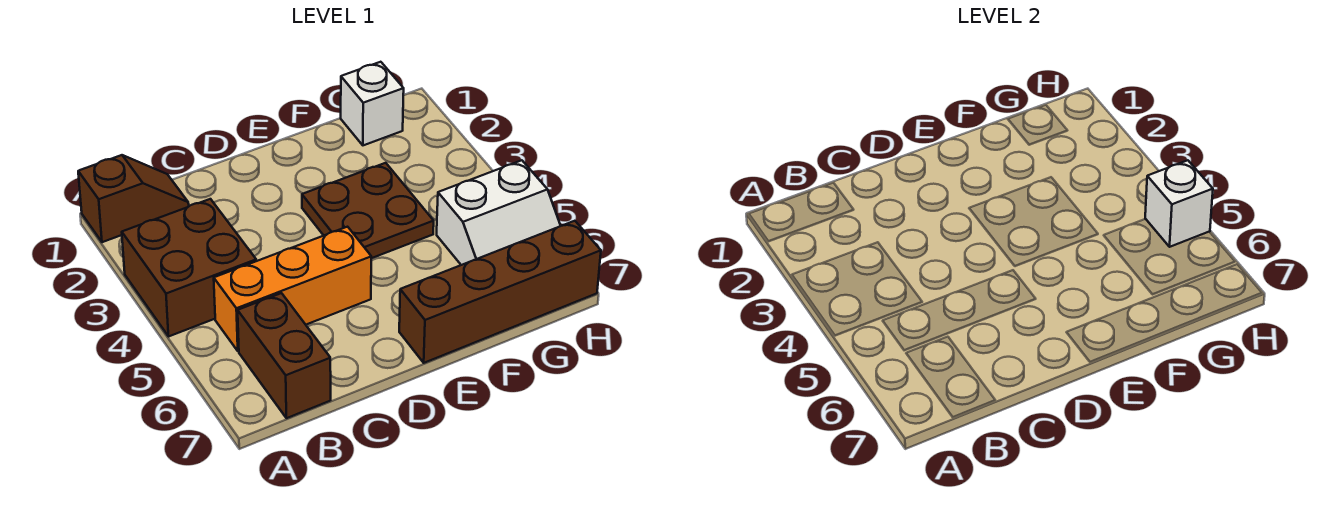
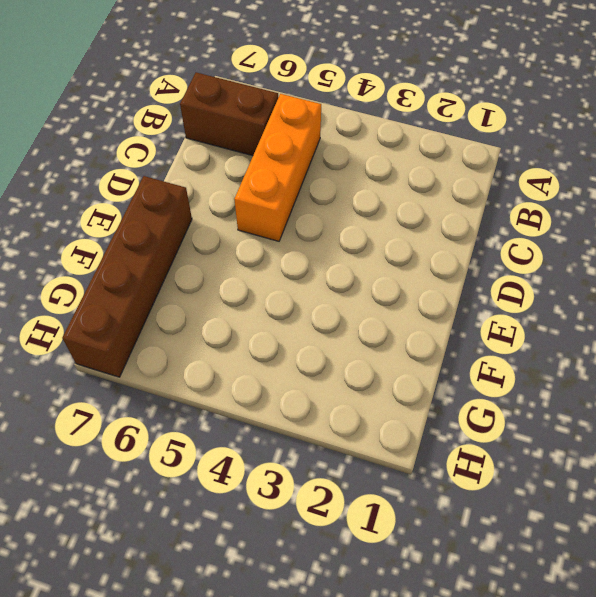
none -> brown slope A1:B1 level 1 top A
none -> brown brick A3:B4 level 1

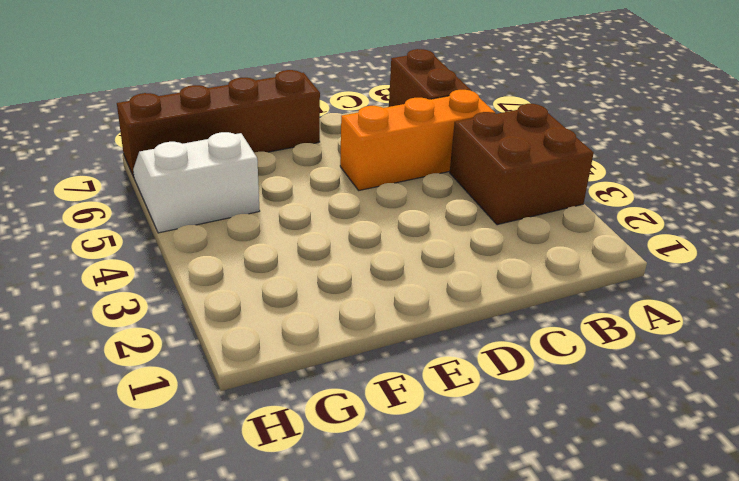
none -> brown slope A1:B1 level 1 top A
none -> brown plate E3:F4 level 1

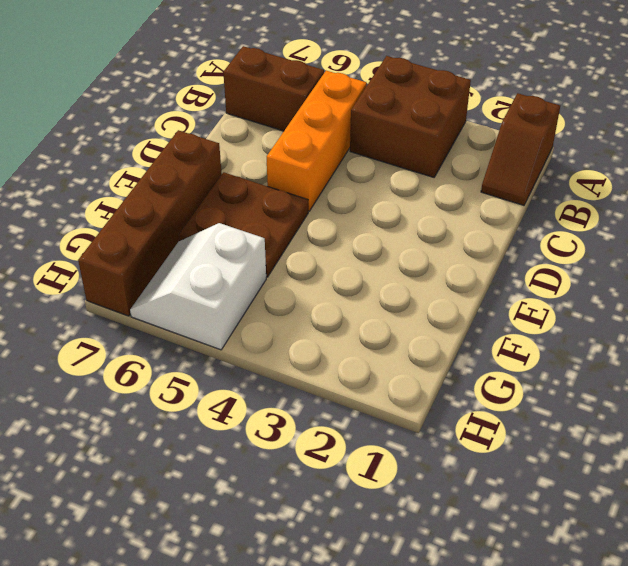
brown plate E5:F6 level 1 -> brown plate E3:F4 level 1
none -> white brick G1 level 1
none -> white brick H5 level 2

